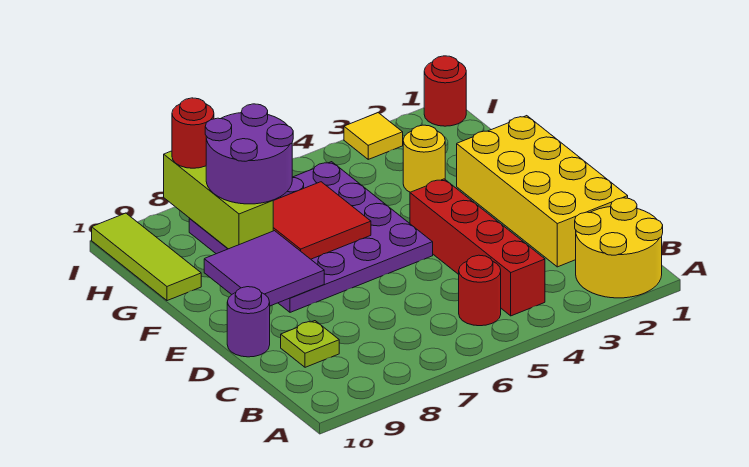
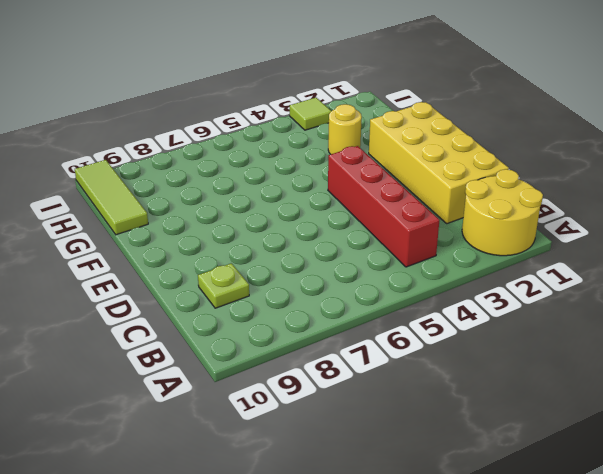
lime tile I3 level 1 -> yellow tile I3 level 1
none -> red round brick B5 level 1
none -> purple round brick D10 level 1
none -> purple plate E5:H8 level 1

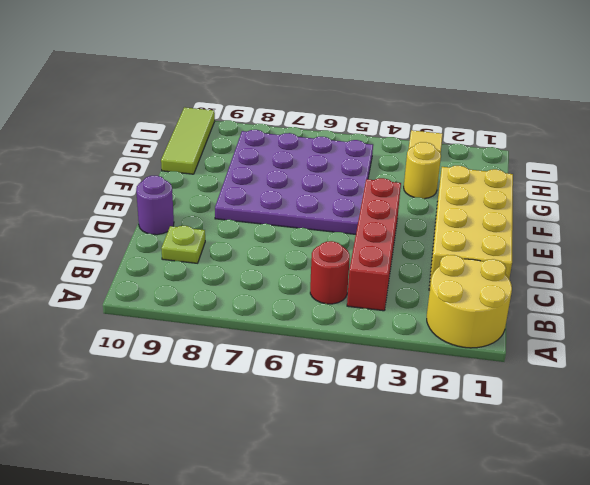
none -> red round brick I1 level 1
none -> purple tile E8:F9 level 2
none -> red tile F6:G7 level 2

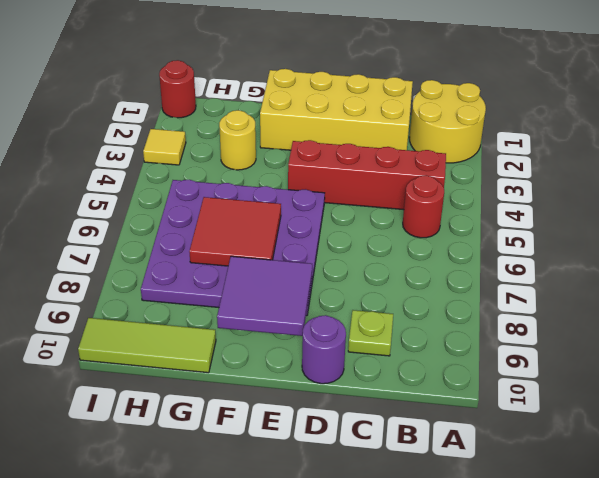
none -> lime brick G8:I8 level 2
none -> purple round brick G7:H8 level 3
none -> red round brick I8 level 3

